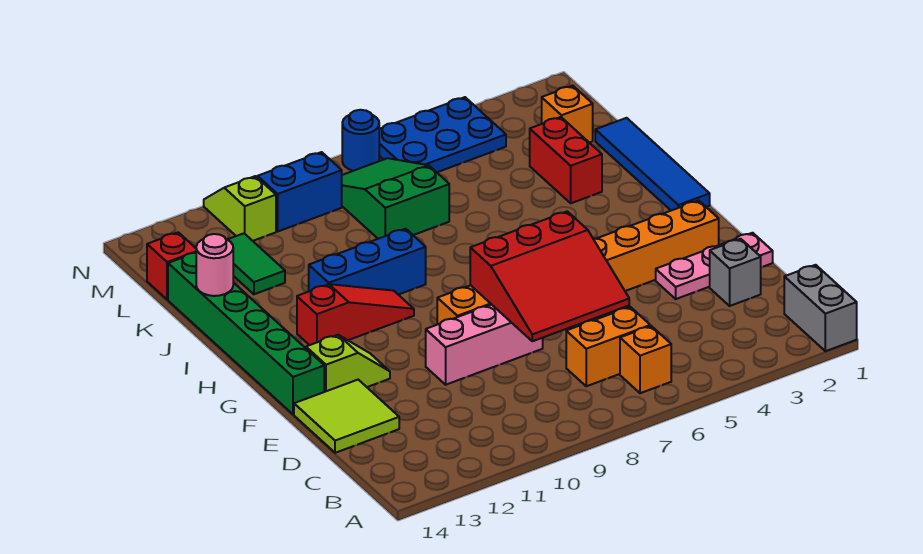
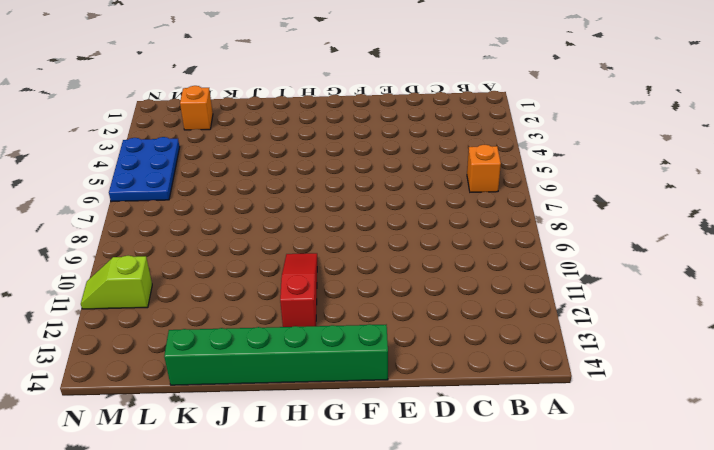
none -> grey brick A1:B1 level 1
none -> orange brick C6:C7 level 1
none -> grey brick D2 level 1

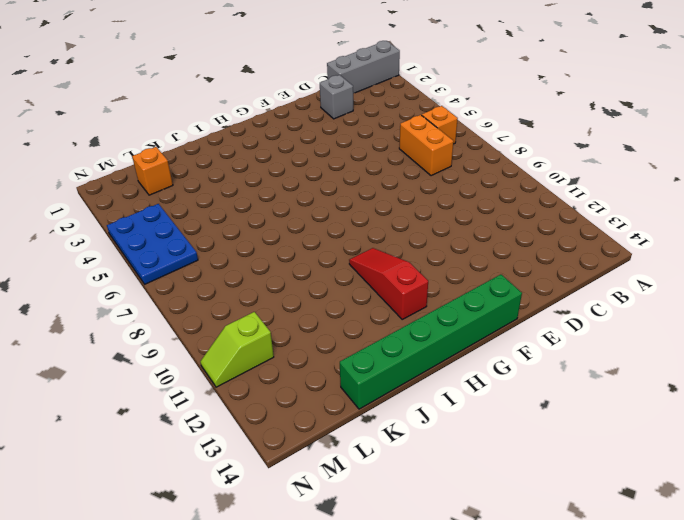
grey brick A1:C1 level 1 -> grey brick A1:B1 level 1
none -> lime tile D13:E14 level 1
none -> pink plate E1:E3 level 1
none -> pink brick E8:E10 level 1

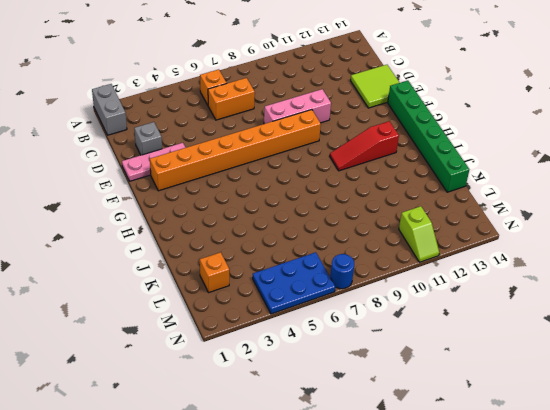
none -> lime slope F12:F13 level 1 top 13
none -> blue tile H1:K1 level 1
none -> blue brick I9:I11 level 1

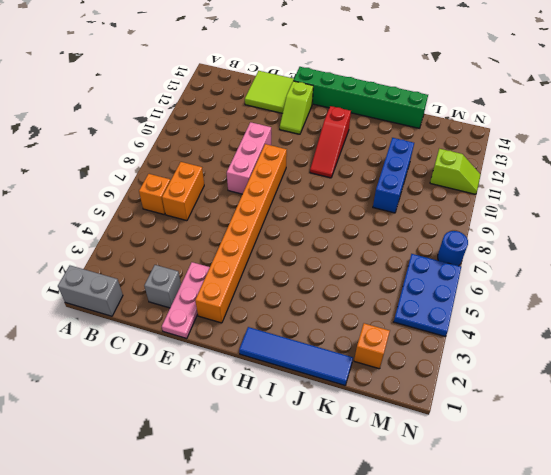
blue brick K9:K11 level 1 -> blue brick I9:I11 level 1
none -> red brick J3:K3 level 1
none -> green slope K7:M8 level 1 top K
none -> green tile K12:L12 level 1

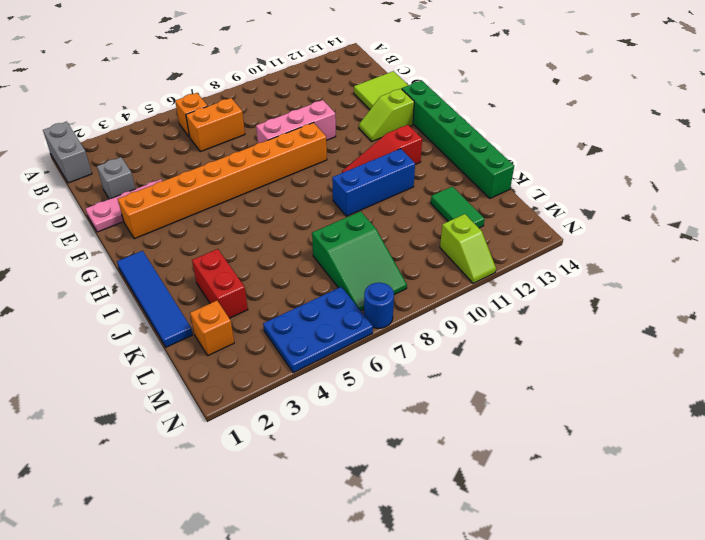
none -> red brick L14 level 1
none -> blue brick M9:M10 level 1
none -> red slope D6:F8 level 2 top F

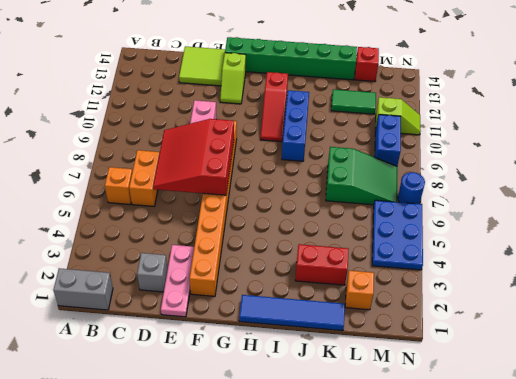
none -> pink round brick J14 level 2

